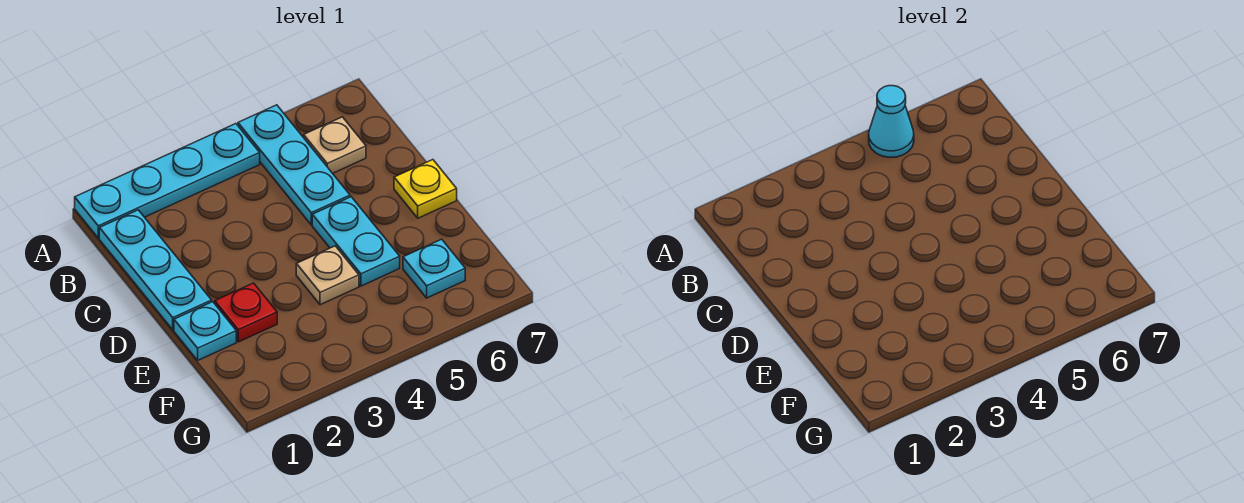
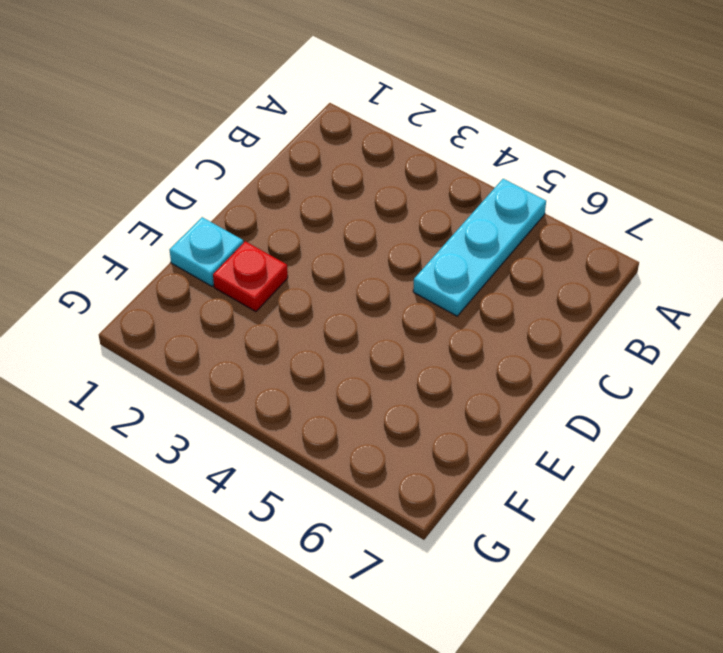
none -> cyan plate A1:A4 level 1
none -> cyan plate B1:D1 level 1

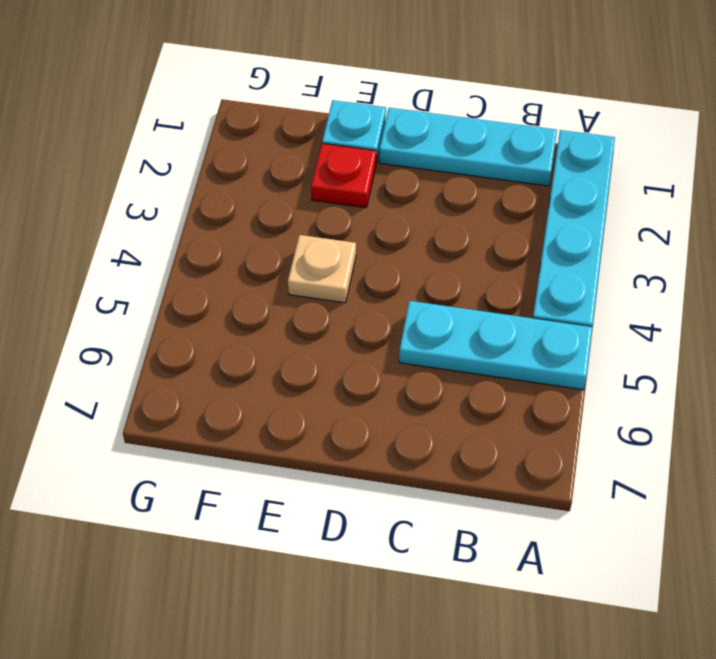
none -> tan plate B6 level 1
none -> cyan plate D5:E5 level 1

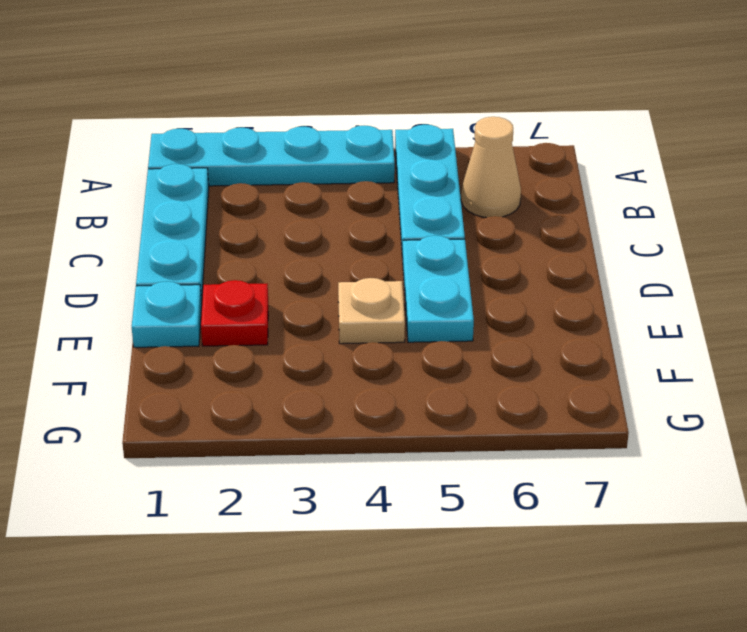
tan cone B6 level 1 -> tan plate B6 level 1
none -> yellow plate D7 level 1
none -> cyan plate F6 level 1

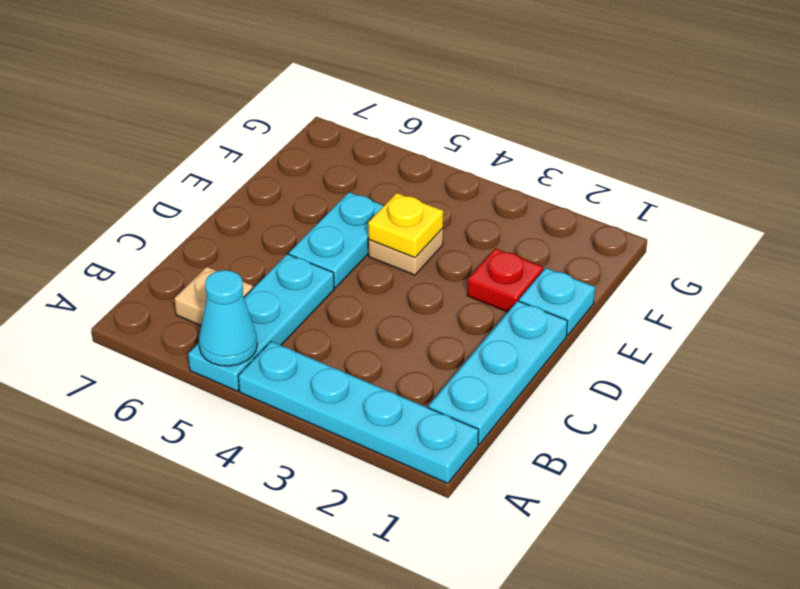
yellow plate E4 level 2 -> yellow plate D7 level 1
none -> cyan plate F6 level 1

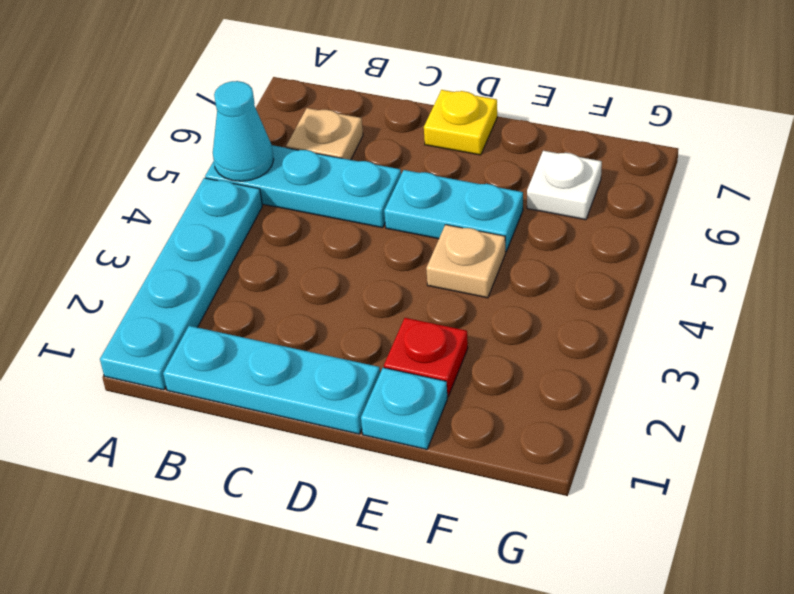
white plate F6 level 1 -> cyan plate F6 level 1

